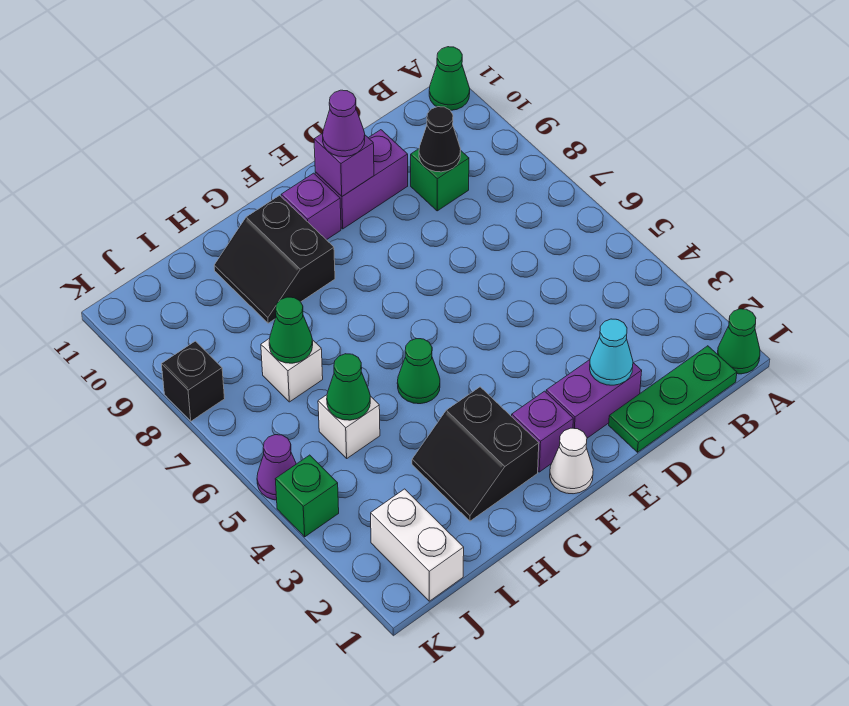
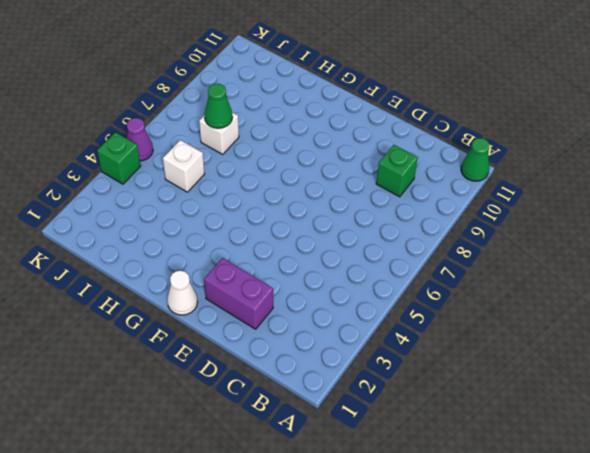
none -> green cone A1 level 1
none -> green plate B1:D1 level 1
none -> purple brick D10:E10 level 1

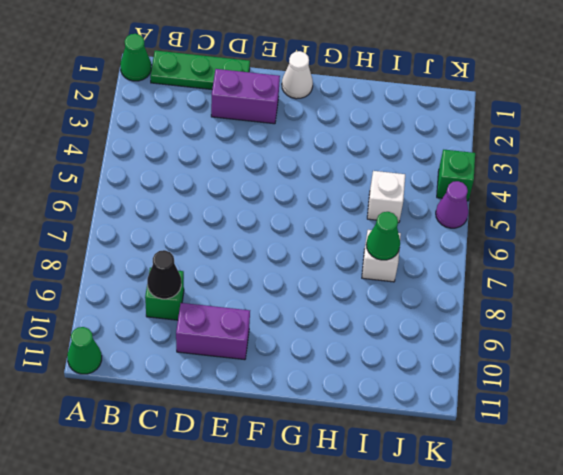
none -> purple brick F2 level 1
none -> purple brick F10 level 1
none -> black slope G2:H3 level 1 top G

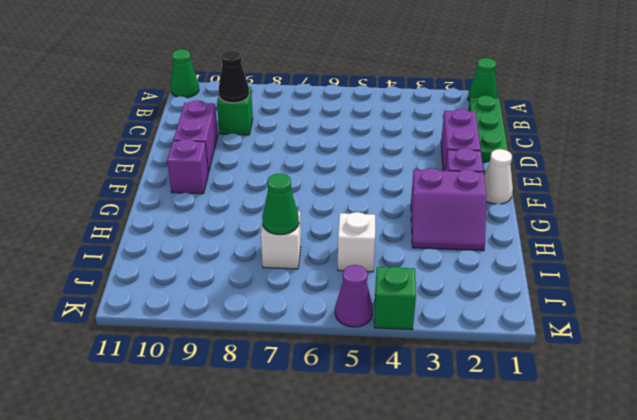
purple slope G2:H3 level 1 top G -> black slope G2:H3 level 1 top G
none -> green cone G5 level 1
none -> black slope G9:H10 level 1 top G
none -> white brick J1:J2 level 1

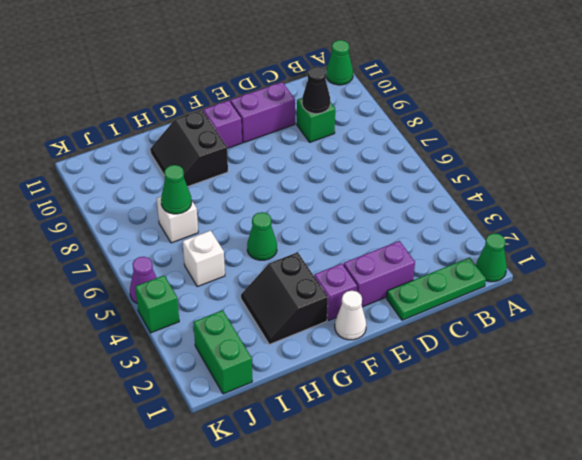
green brick J1:J2 level 1 -> white brick J1:J2 level 1
none -> black brick K8 level 1
none -> cyan cone D2 level 2
none -> purple brick E10 level 2

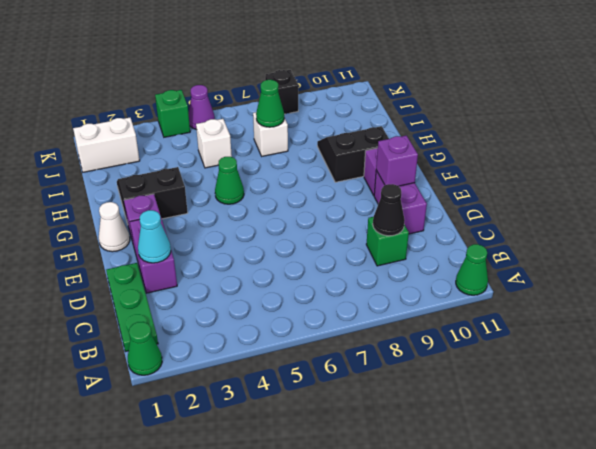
none -> green cone I5 level 2
none -> purple cone E10 level 3

